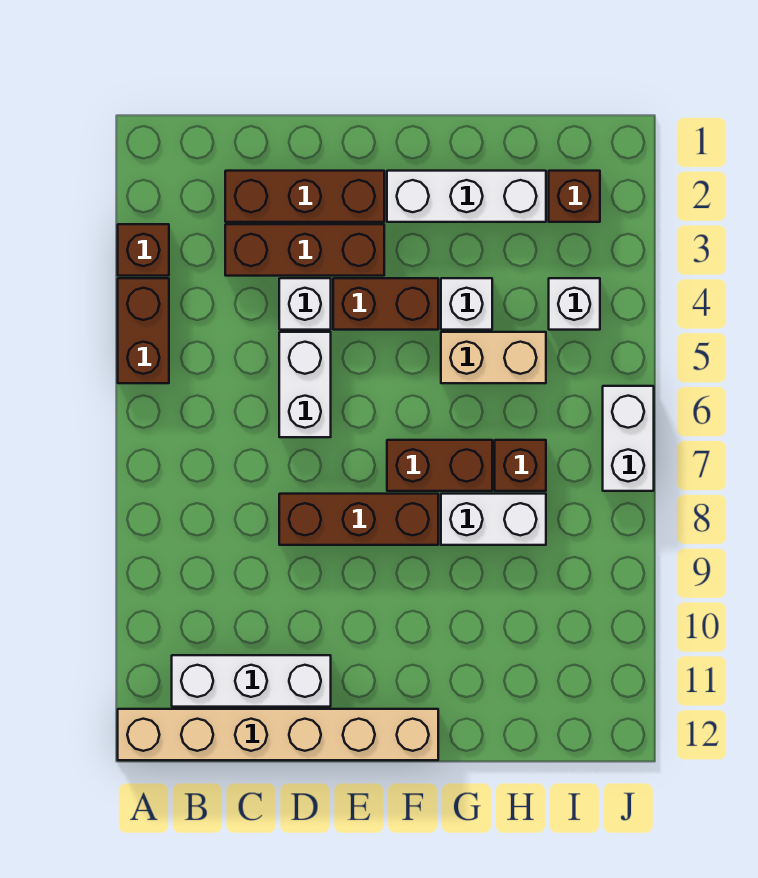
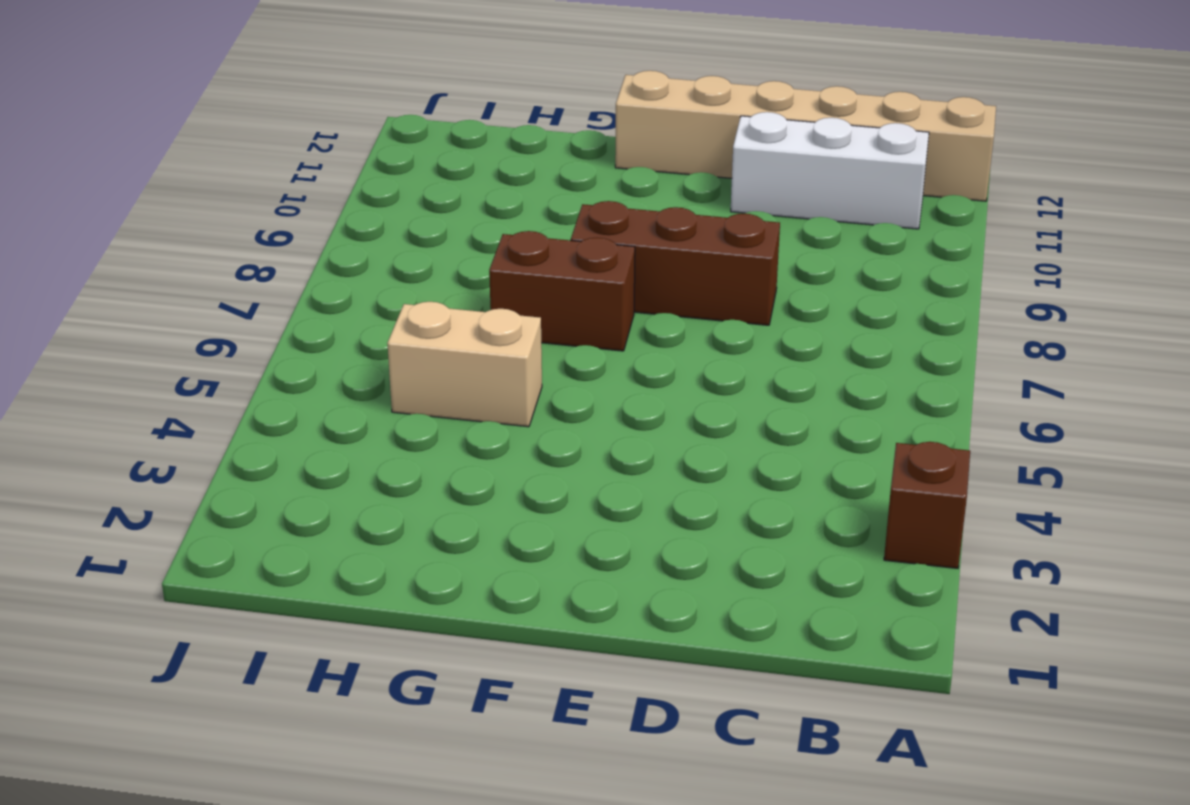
none -> brown brick A4:A5 level 1
none -> brown brick C2:E2 level 1
none -> brown brick C3:E3 level 1

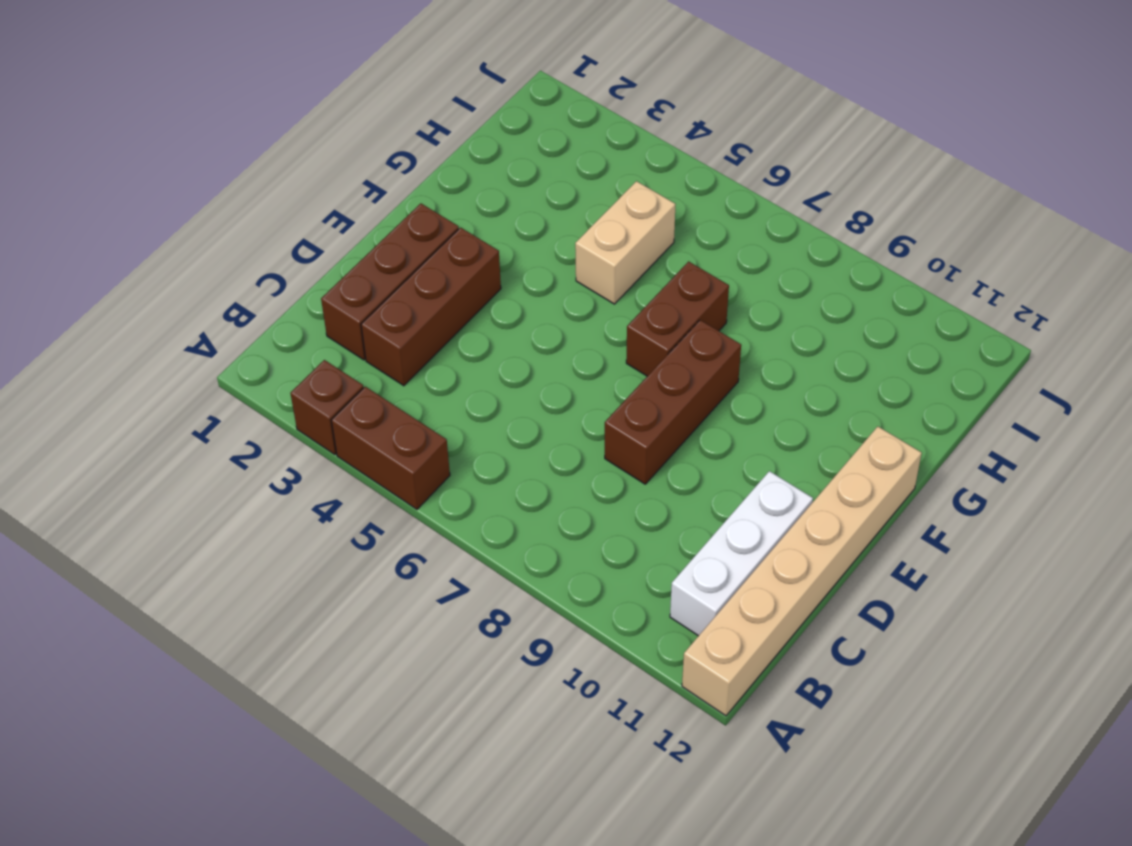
none -> white brick D4 level 1
none -> white brick D5:D6 level 1
none -> brown brick E4:F4 level 1

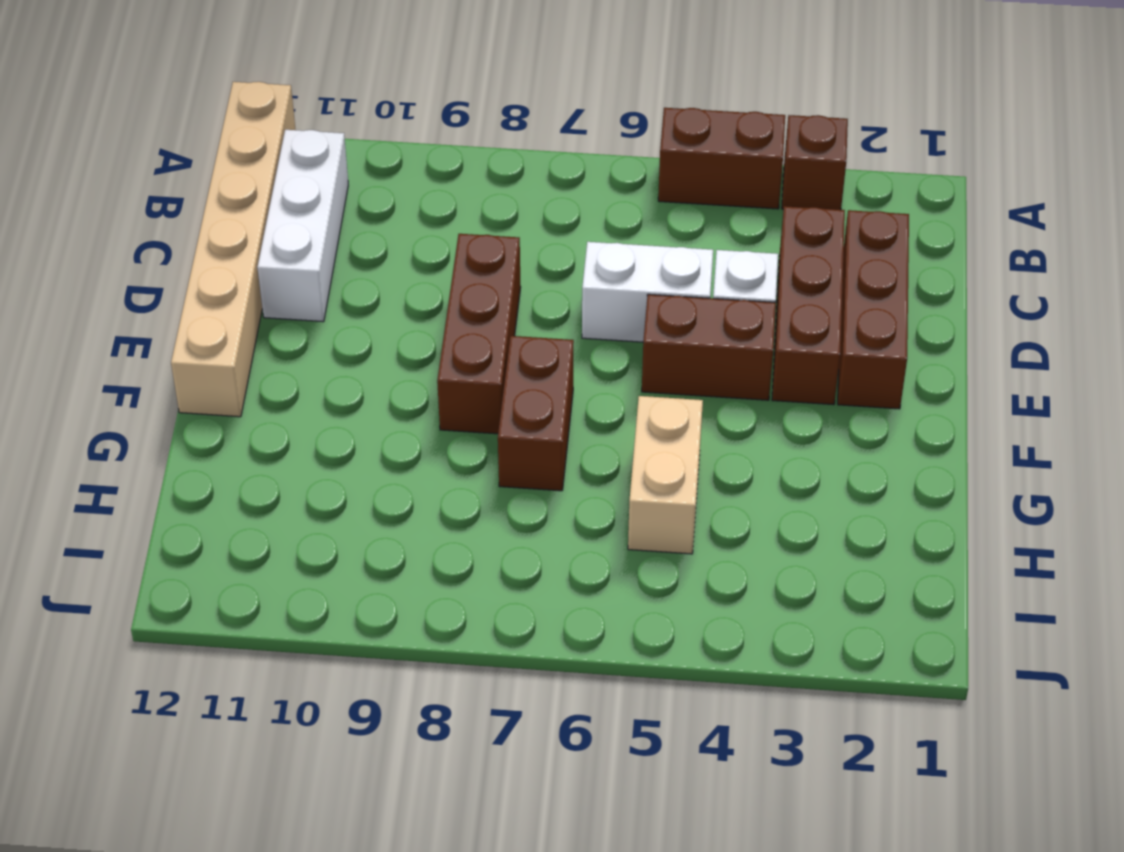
brown brick E4:E5 level 1 -> brown brick E4:F4 level 1
none -> white brick F2:H2 level 1
none -> white brick G4 level 1
none -> white brick G8:H8 level 1

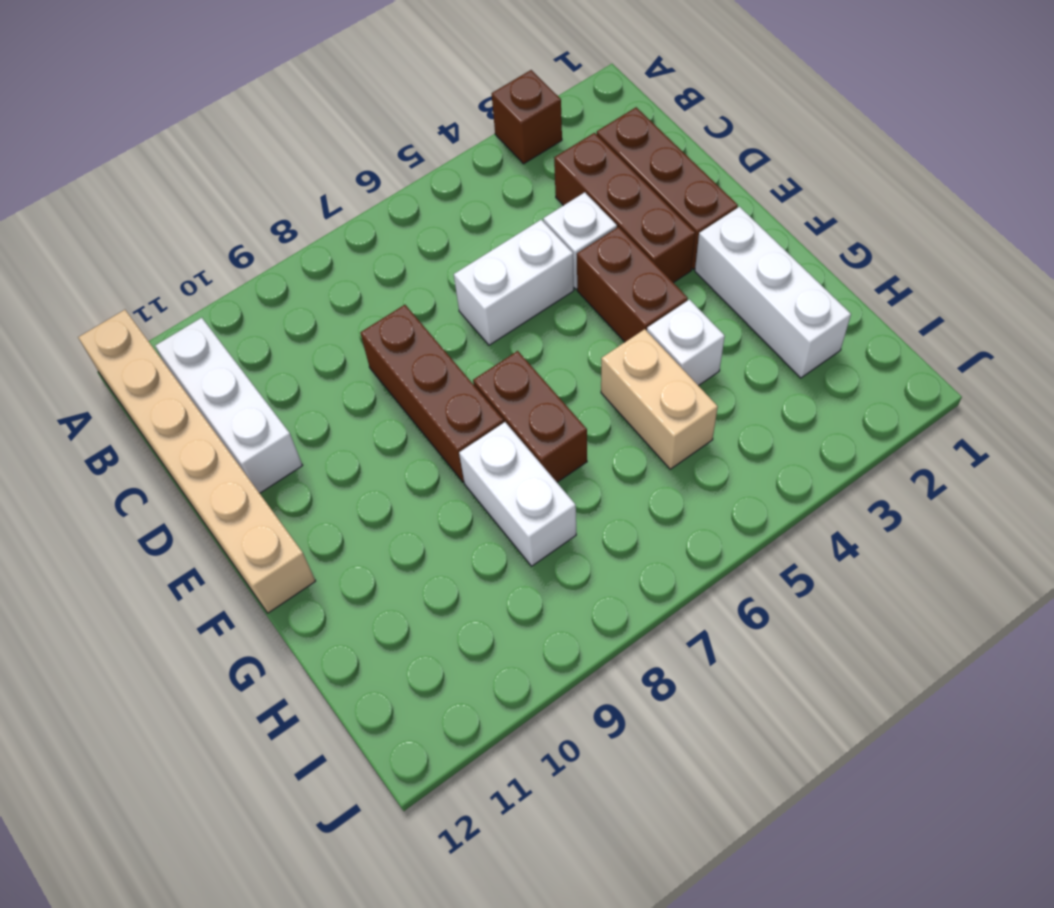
none -> brown brick A4:A5 level 1
none -> brown brick H7 level 1
none -> brown brick I2 level 1

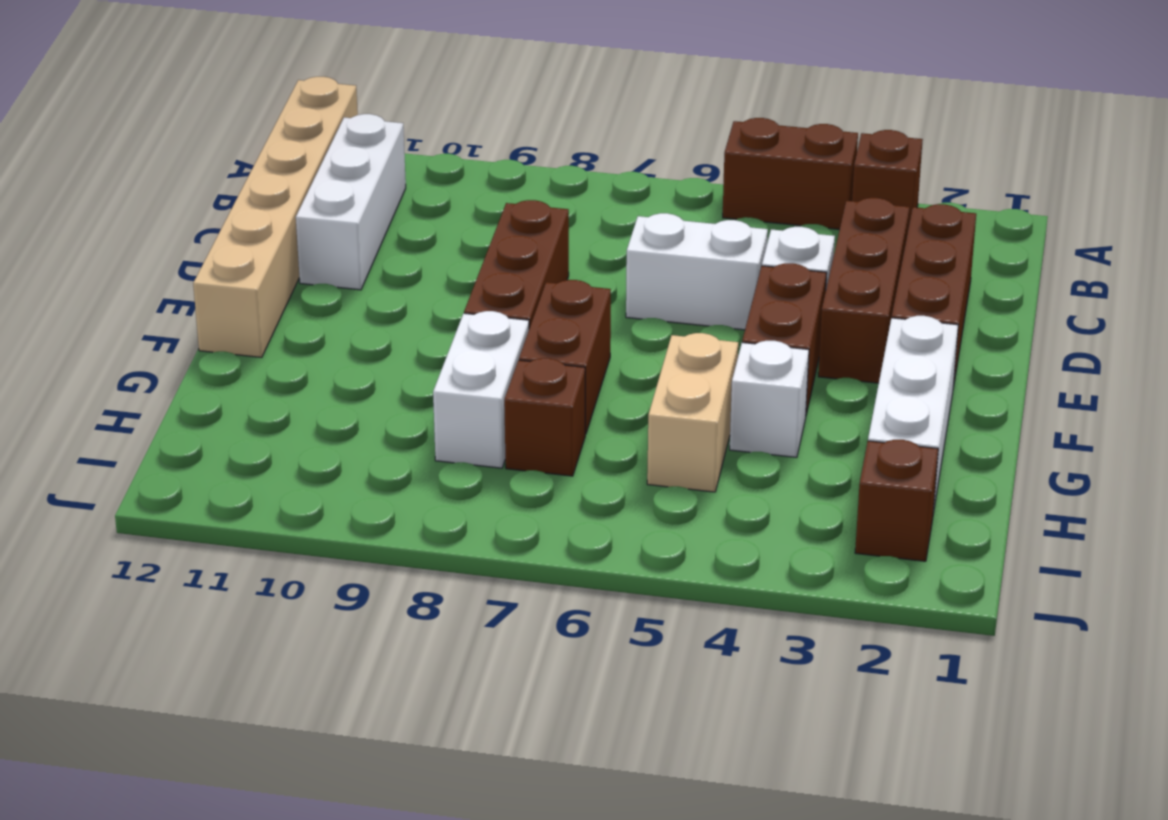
none -> white brick I4 level 1
none -> white brick J6:J7 level 1

